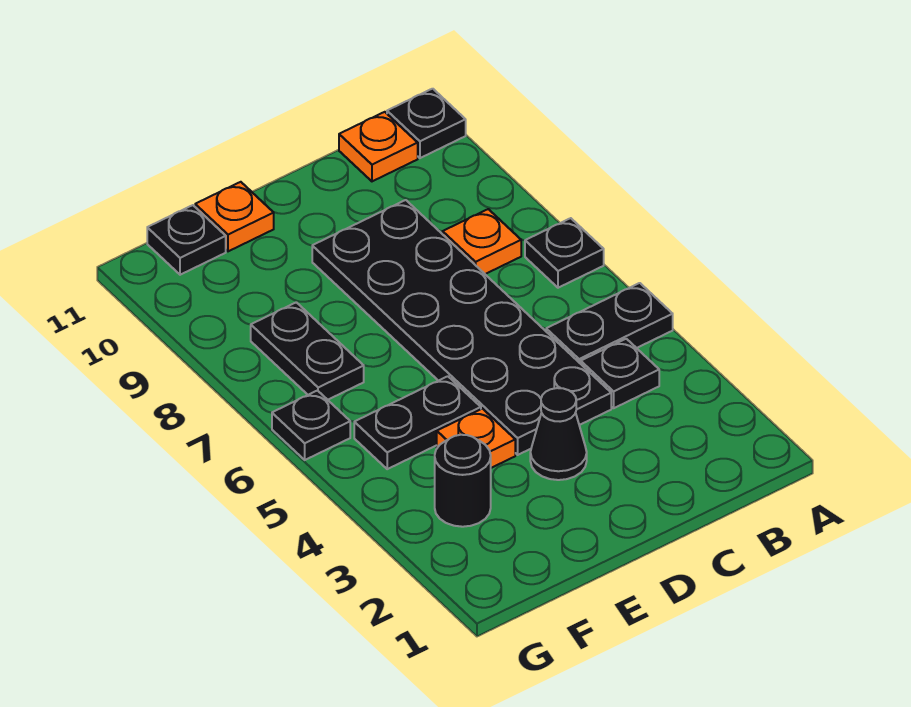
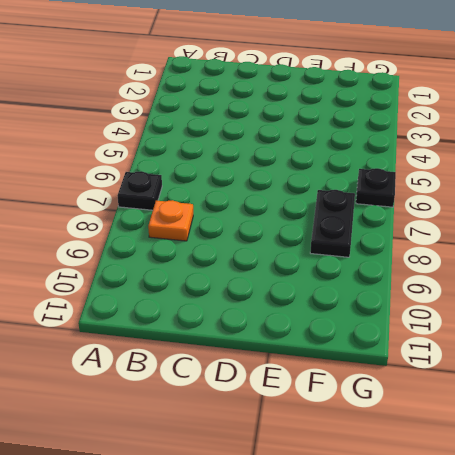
none -> black plate A5:B5 level 1
none -> black plate A11 level 1
none -> black plate B4 level 1

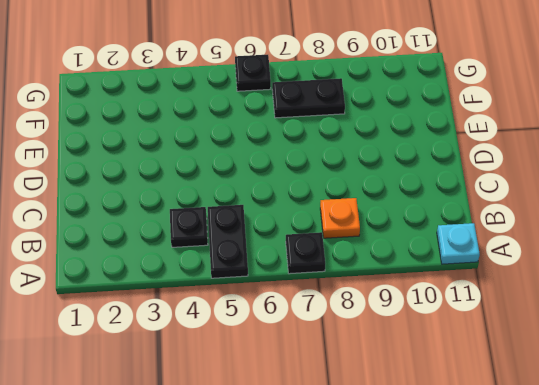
cyan plate A11 level 1 -> black plate A11 level 1
none -> orange plate B11 level 1
none -> black plate C4:D9 level 1
none -> black cone D3 level 1

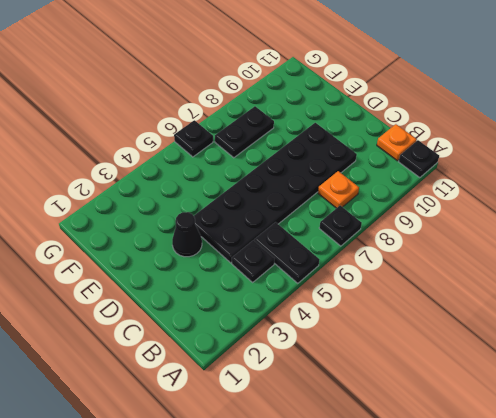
none -> orange plate E4 level 1
none -> black plate E5:F5 level 1
none -> orange plate E11 level 1

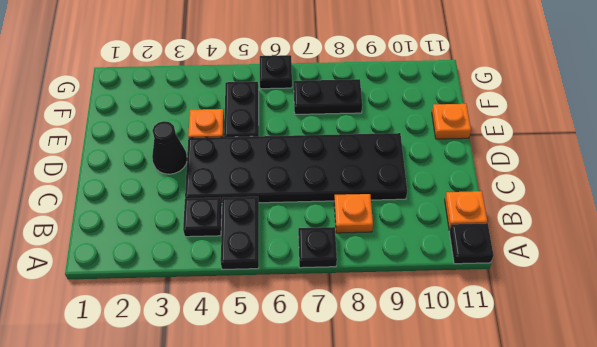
none -> black round brick F3 level 1
none -> black plate F11 level 1

